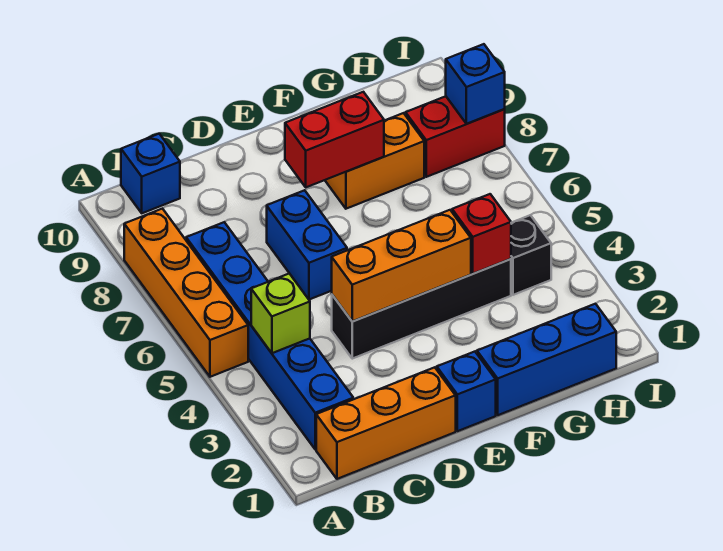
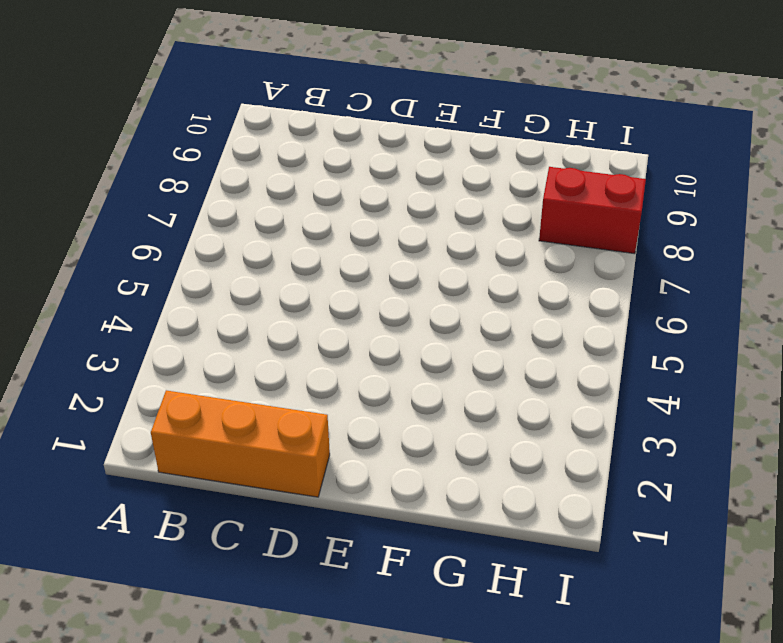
none -> orange brick A5:A8 level 1
none -> blue brick B2:B7 level 1
none -> blue brick B10 level 1

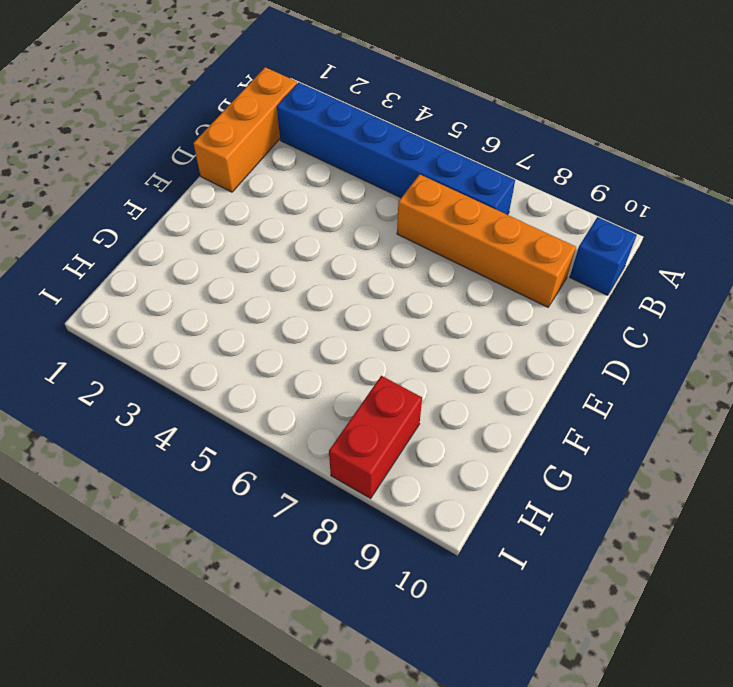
orange brick C6:C9 level 1 -> orange brick A5:A8 level 1
none -> black brick D4:G4 level 1
none -> blue brick D6:D7 level 1
none -> blue brick E1 level 1

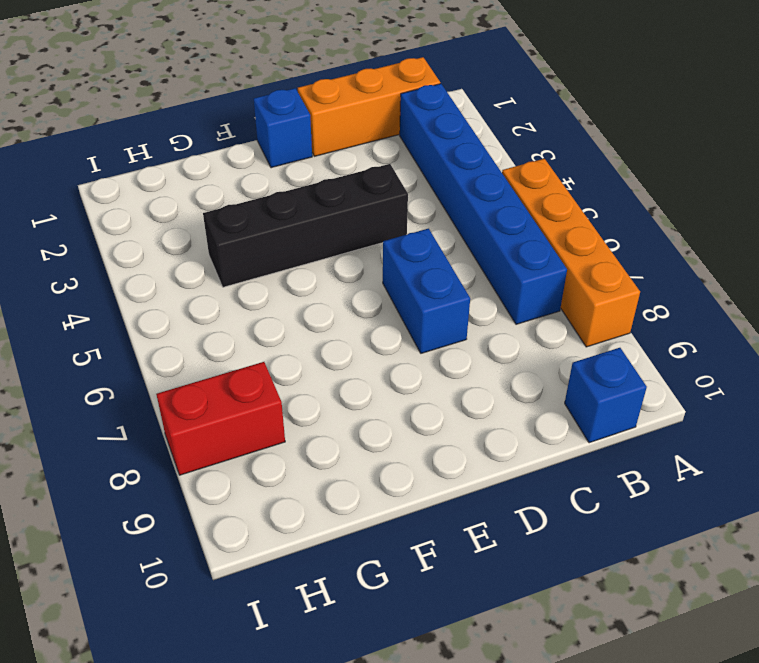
none -> blue brick F1:H1 level 1
none -> orange brick F8:G8 level 1
none -> black brick H4 level 1

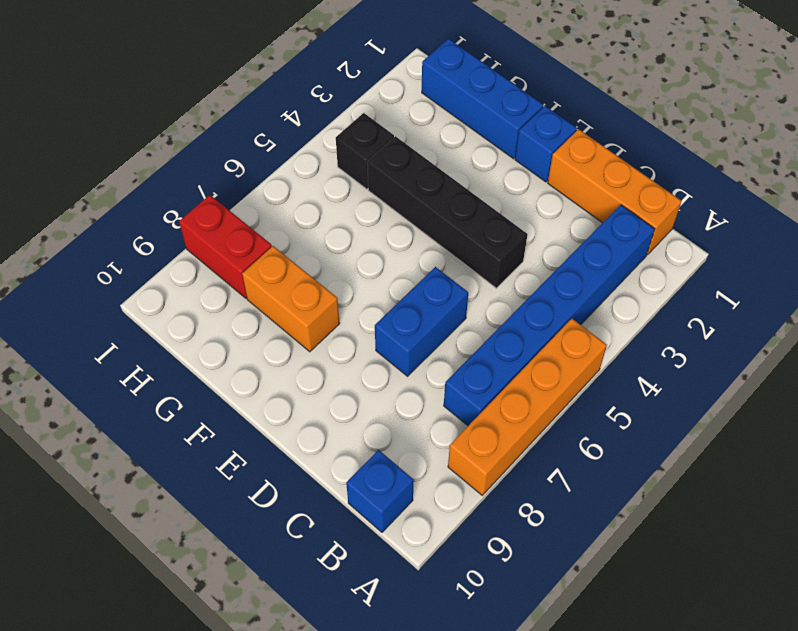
none -> lime brick B4 level 2
none -> orange brick D4:F4 level 2
none -> red brick E8:F8 level 2

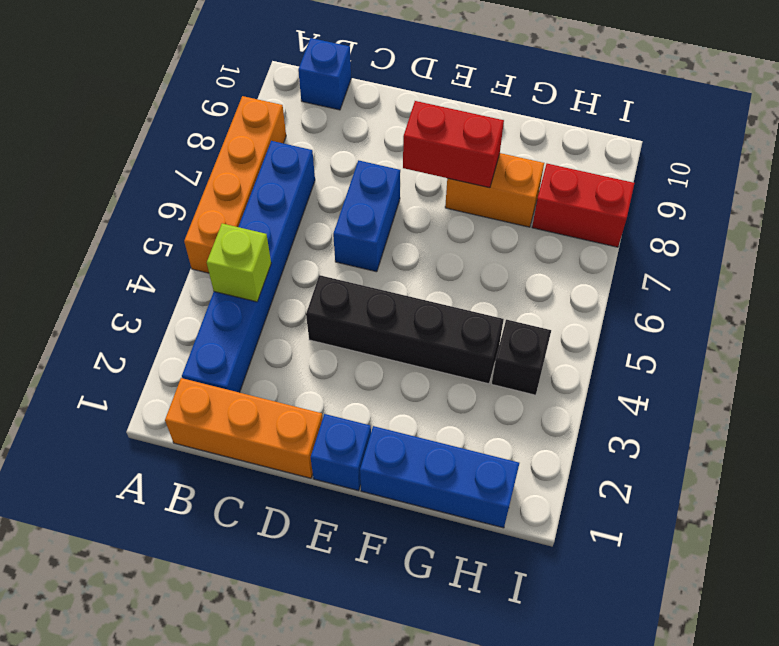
none -> orange brick D4:F4 level 2
none -> red brick G4 level 2
none -> blue brick I8 level 2

